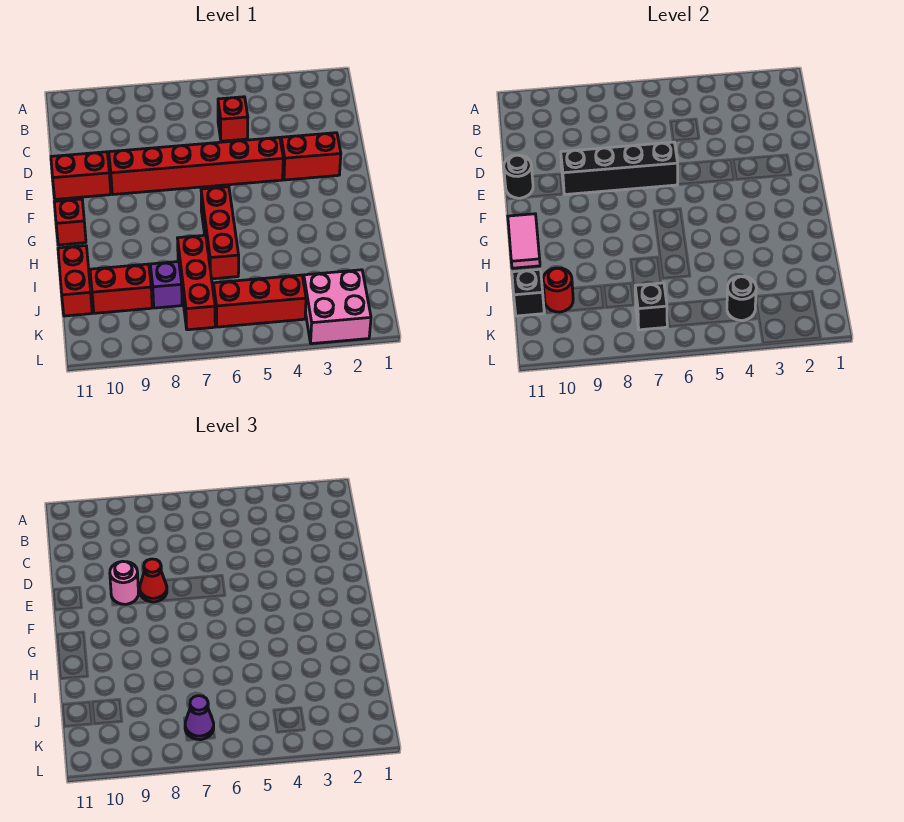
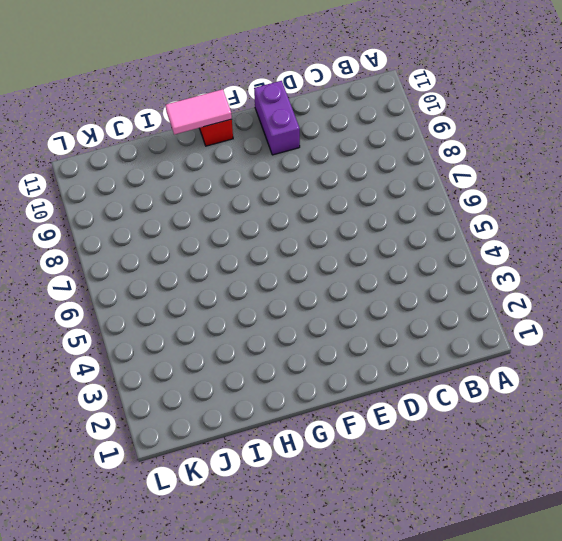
purple brick E10:E11 level 1 -> red brick E10:E11 level 1
none -> red brick C5 level 1
none -> red brick E2:E3 level 1
none -> red brick E4:E9 level 1

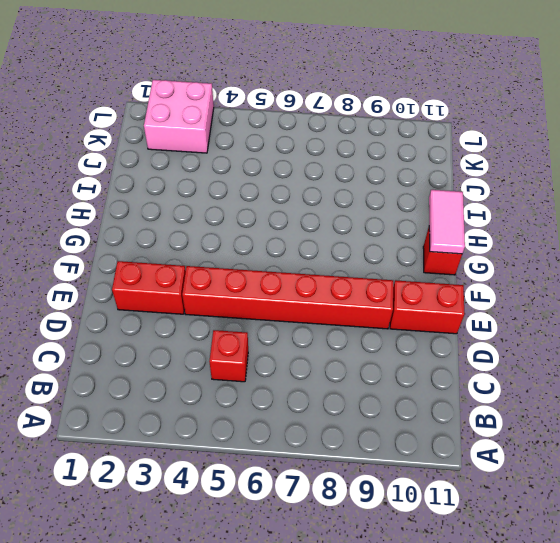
none -> red brick G6:I6 level 1
none -> red brick I7:K7 level 1
none -> red brick I11:J11 level 1

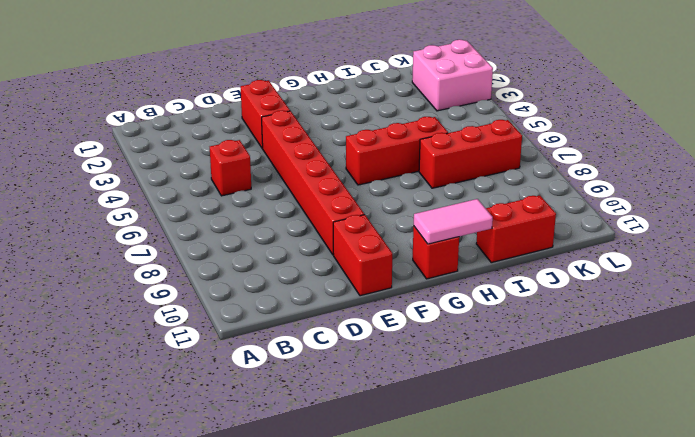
none -> purple brick J8 level 1
none -> red brick J9:J10 level 1
none -> red brick K4:K6 level 1

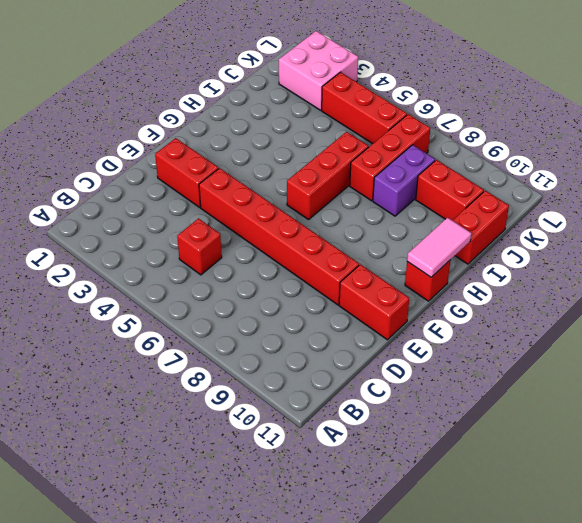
purple brick I8:J8 level 1 -> purple brick J8 level 1
none -> black brick E6:E9 level 2
none -> black round brick E11 level 2
none -> red round brick J10 level 2

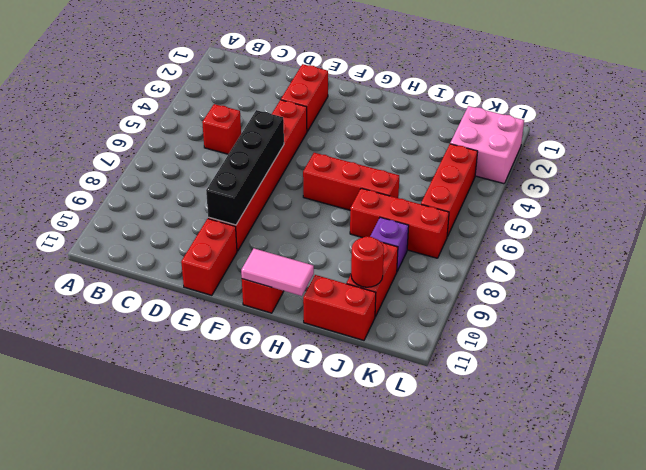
none -> black round brick E11 level 2
none -> black brick J11 level 2
none -> black round brick K4 level 2

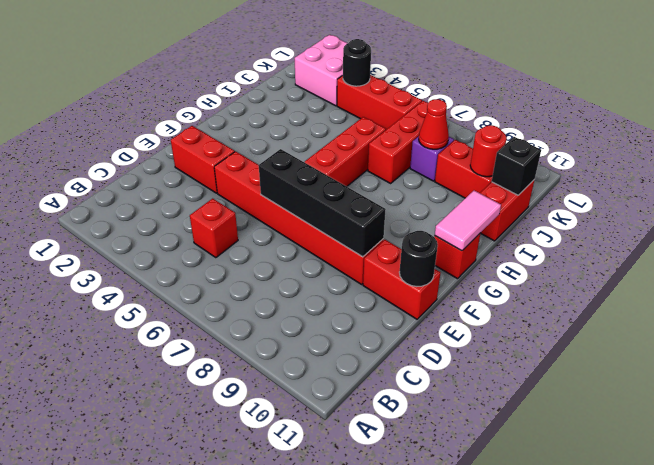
red cone J8 level 2 -> red cone E8 level 3
none -> black brick K7 level 2
none -> pink round brick E9 level 3
none -> purple cone K7 level 3

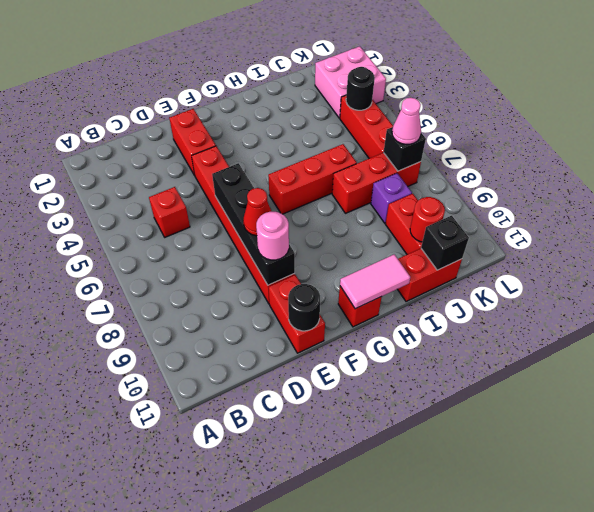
pink cone K7 level 3 -> purple cone K7 level 3

